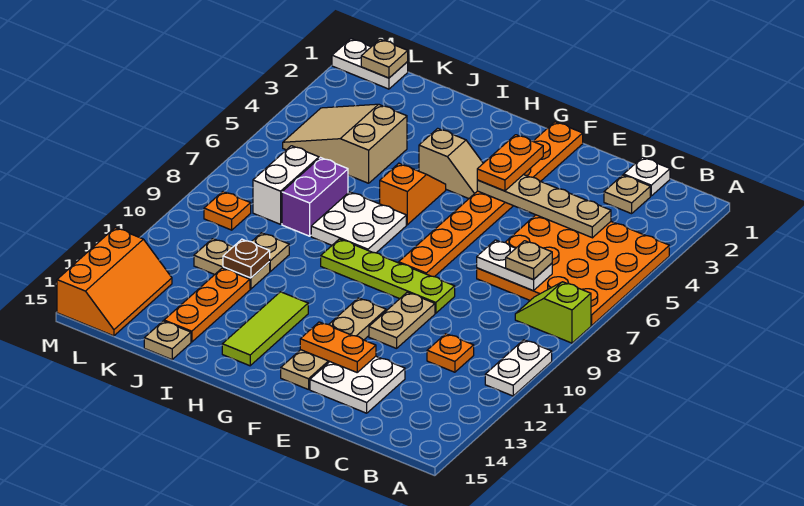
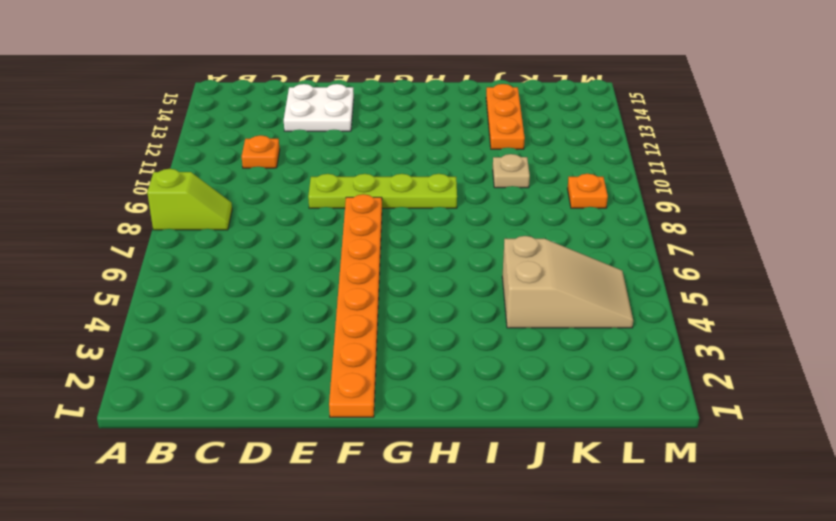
none -> orange plate A4:D7 level 1
none -> white plate A10:A11 level 1
none -> white plate C1 level 1
none -> tan plate C2 level 1

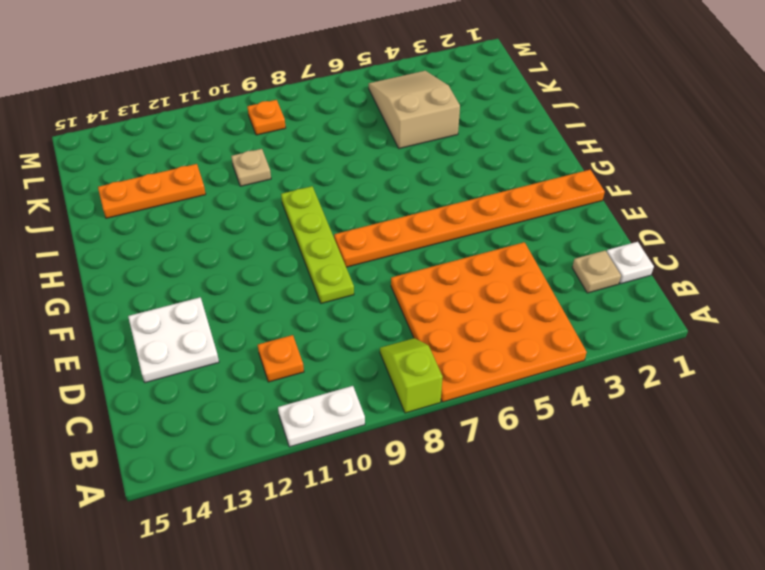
none -> tan plate E10:E11 level 1
none -> tan plate F11:F14 level 1
none -> tan slope G4:H4 level 1 top H
none -> orange slope H5:H6 level 1 top 6

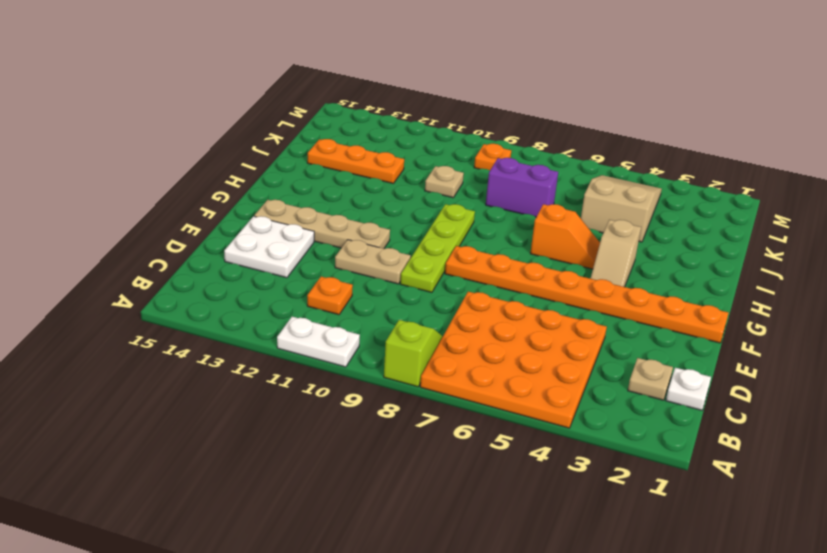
none -> white plate H7:I8 level 1
none -> lime tile H12:H14 level 1
none -> tan plate J11:K11 level 1
none -> tan plate J15 level 1

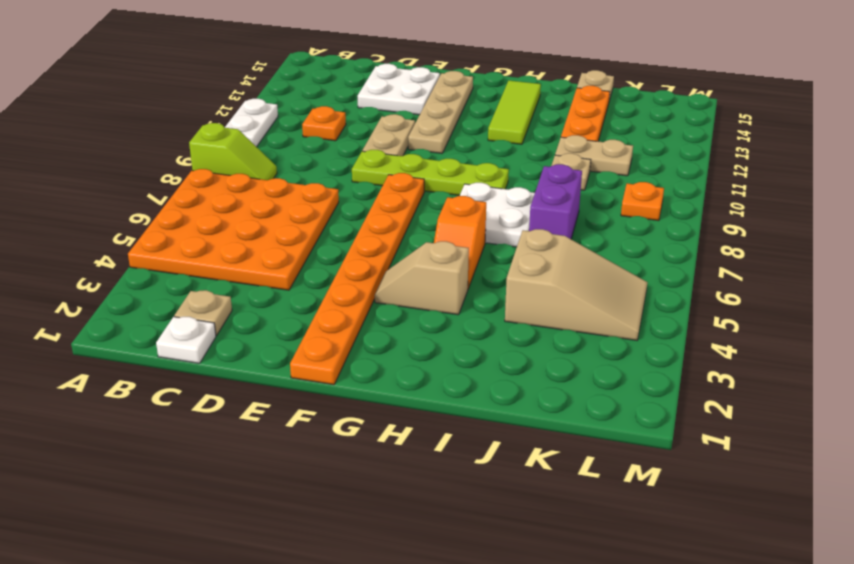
none -> white brick K7:K8 level 1
none -> white plate L1:M1 level 1
none -> orange slope L13:M15 level 1 top M
none -> tan plate C4:F4 level 2

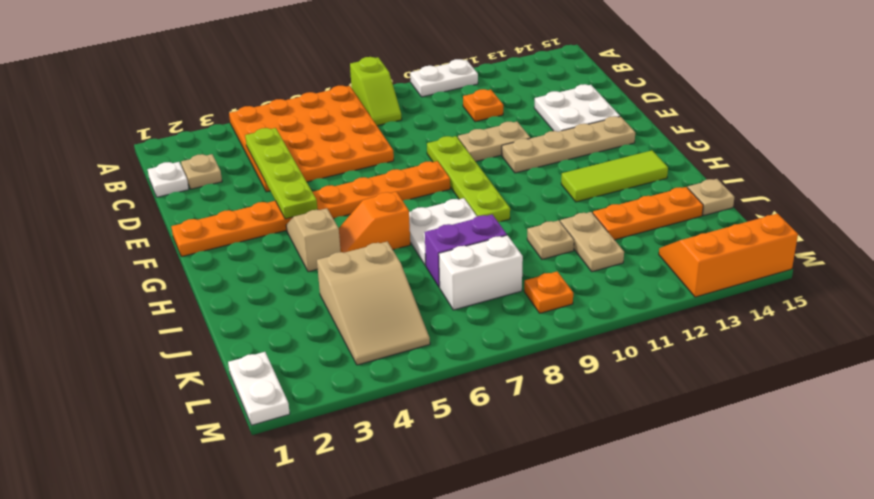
lime plate C4:F4 level 2 -> tan plate C4:F4 level 2
none -> white plate C7:D7 level 2
none -> orange plate E13:F13 level 2
none -> brown plate J11 level 2
none -> tan plate L1 level 2

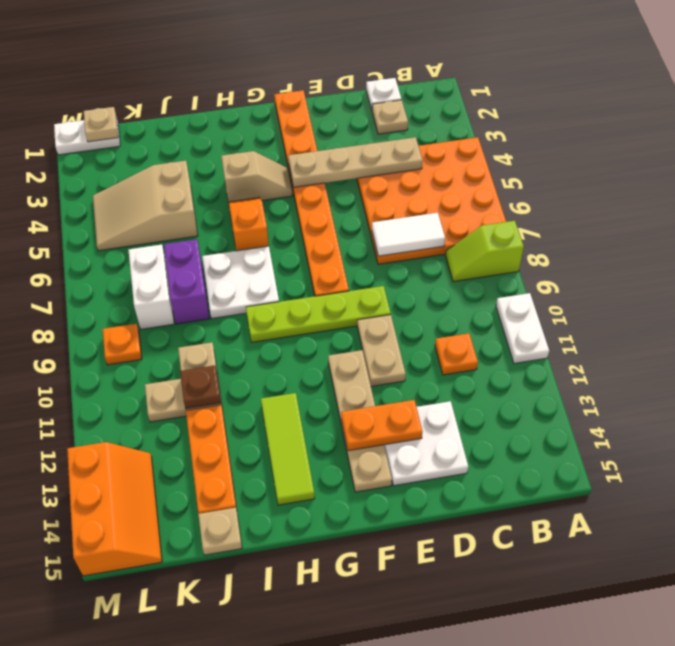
white tile C7:D7 level 2 -> white plate C7:D7 level 2
none -> tan plate C7 level 3
none -> orange plate F3:F4 level 3

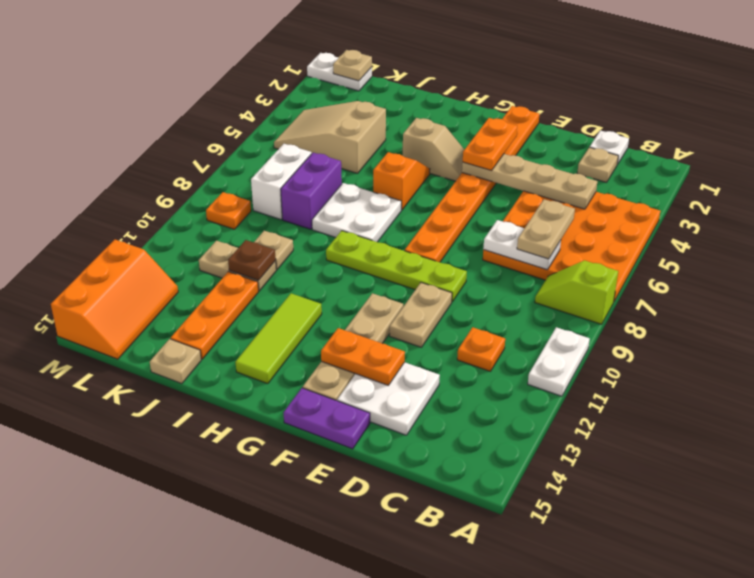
tan plate C6:C7 level 3 -> tan plate C7 level 3
purple plate E15:F15 level 1 -> none

